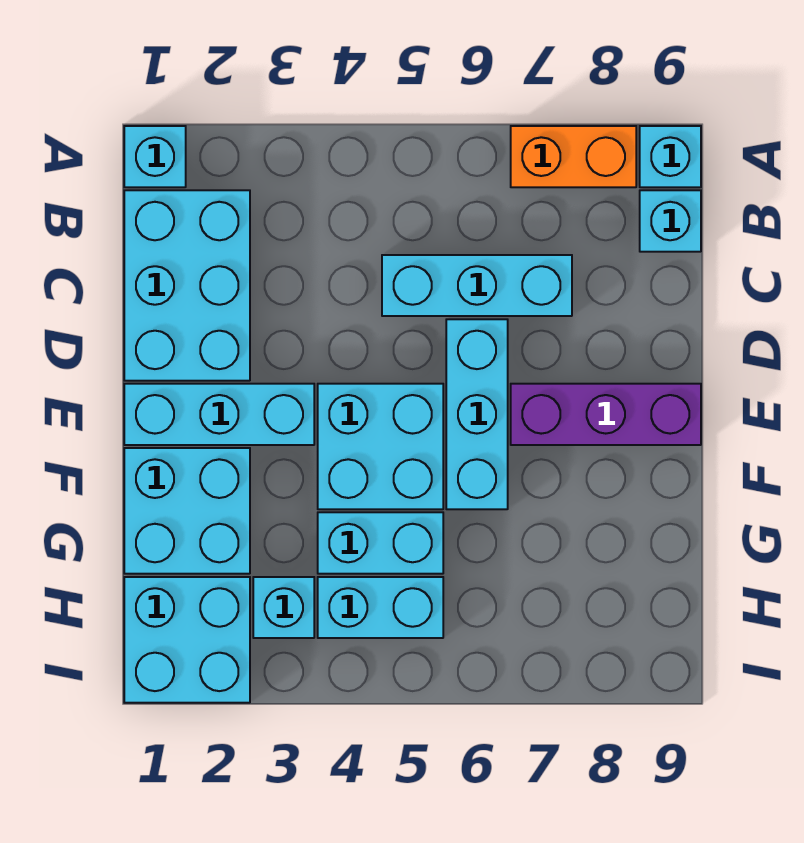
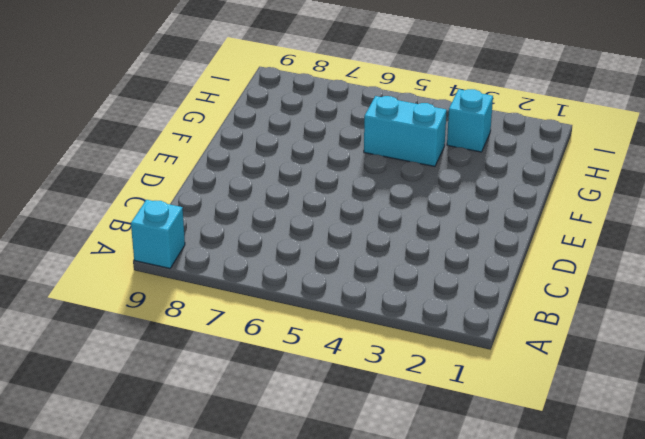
none -> cyan brick A1 level 1
none -> orange brick A7:A8 level 1
none -> cyan brick B1:D2 level 1

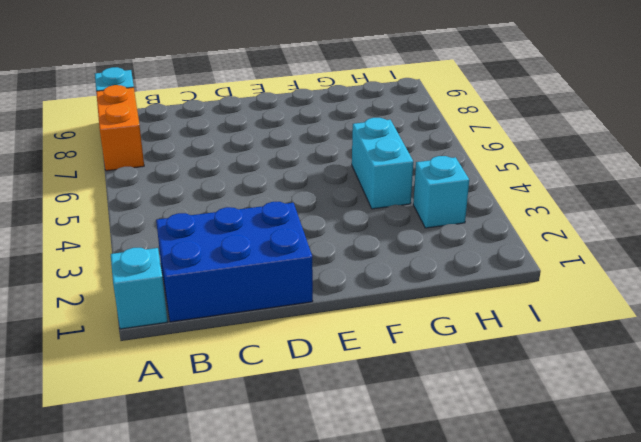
blue brick B1:D2 level 1 -> cyan brick B1:D2 level 1
none -> cyan brick B9 level 1
none -> cyan brick C5:C7 level 1
none -> cyan brick D6:F6 level 1

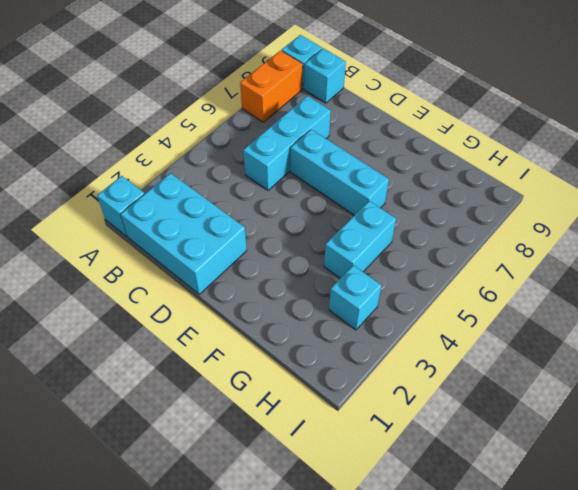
none -> cyan brick E1:E3 level 1
none -> cyan brick E4:F5 level 1
none -> purple brick E7:E9 level 1

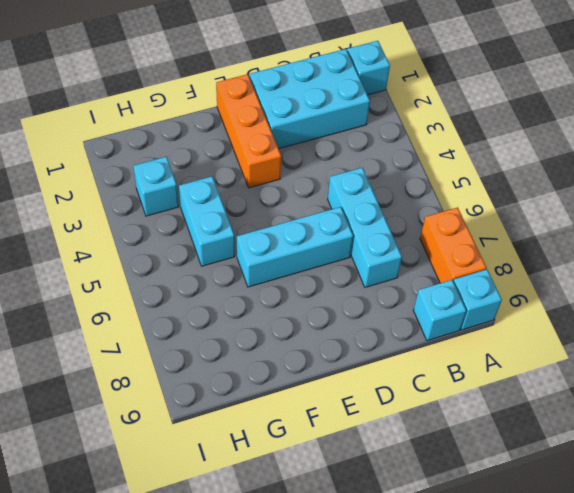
orange brick E1:E3 level 1 -> cyan brick E1:E3 level 1
none -> cyan brick E4:F5 level 1
none -> purple brick E7:E9 level 1
none -> cyan brick F1:G2 level 1

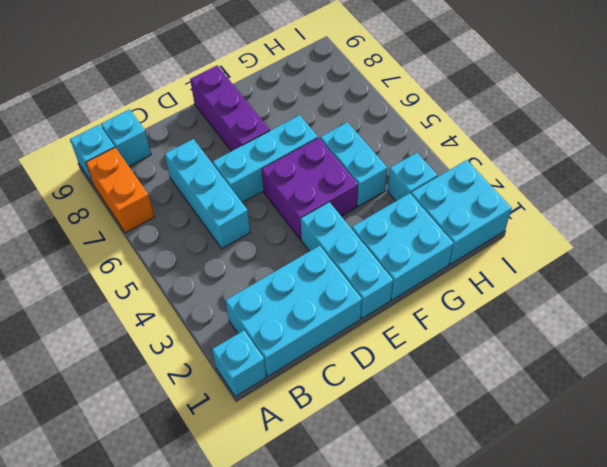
purple brick E4:F5 level 1 -> cyan brick E4:F5 level 1
none -> cyan brick H4:H5 level 1

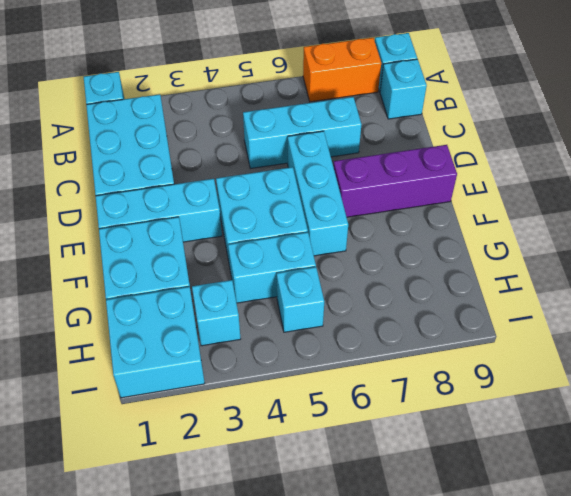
cyan brick H5 level 1 -> cyan brick H4:H5 level 1

